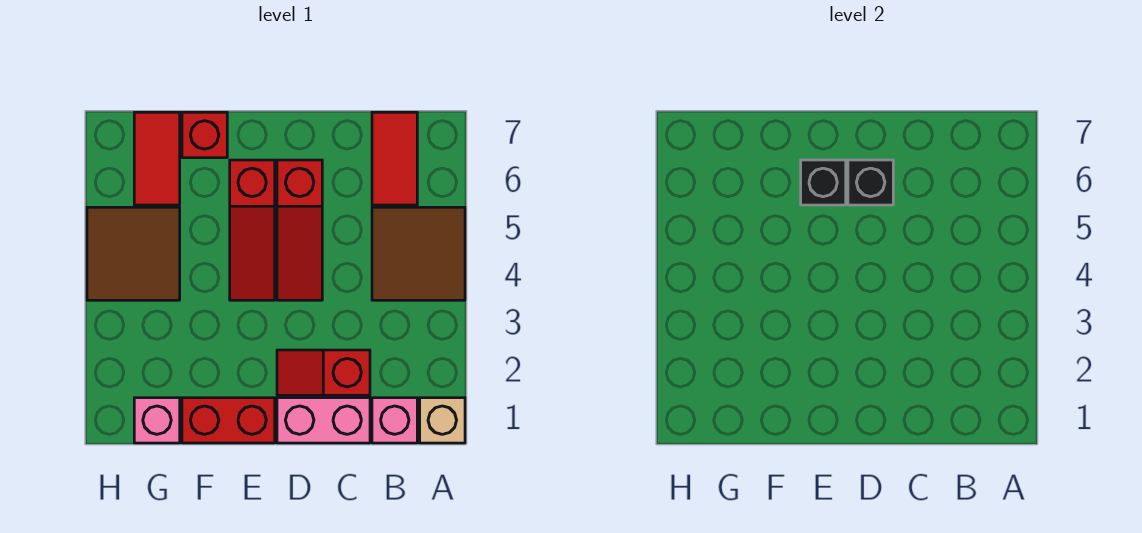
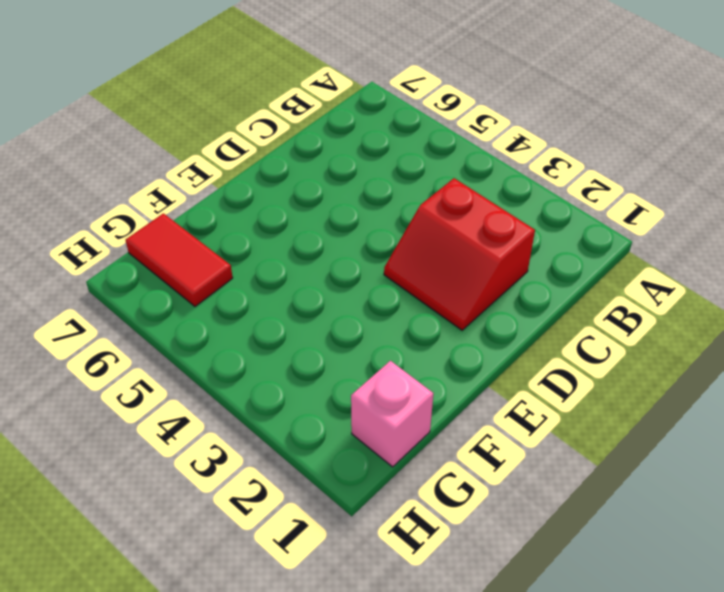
red slope C2:D3 level 1 top C -> red slope C2:D2 level 1 top C
none -> tan brick A1 level 1
none -> brown tile A4:B5 level 1
none -> pink brick B1 level 1

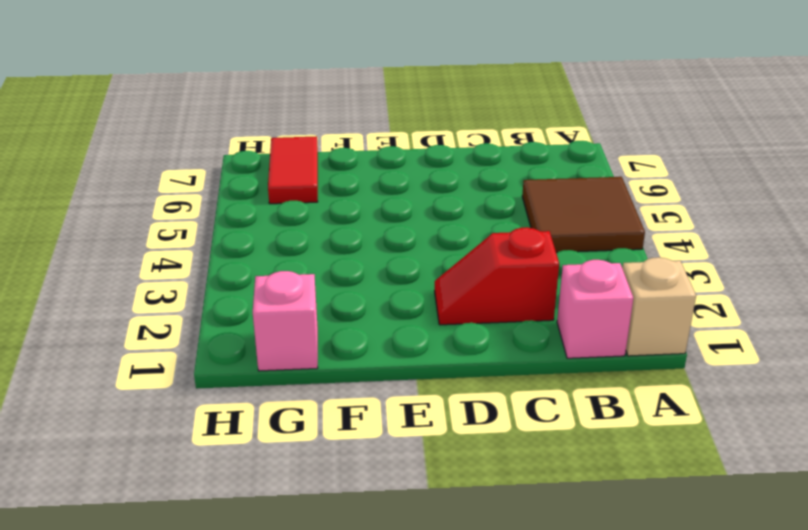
none -> red tile B6:B7 level 1
none -> pink brick C1:D1 level 1
none -> red slope D4:D6 level 1 top 6

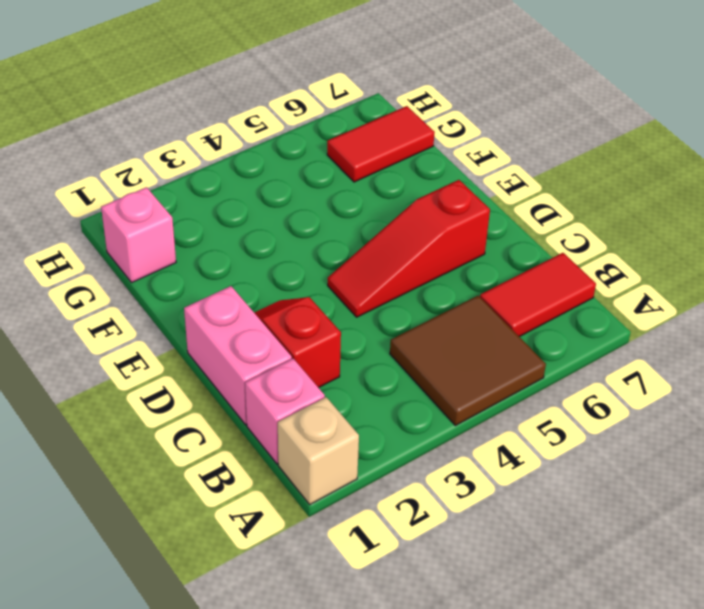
none -> red brick E1:F1 level 1
none -> red slope E4:E6 level 1 top 6
none -> red brick F7 level 1

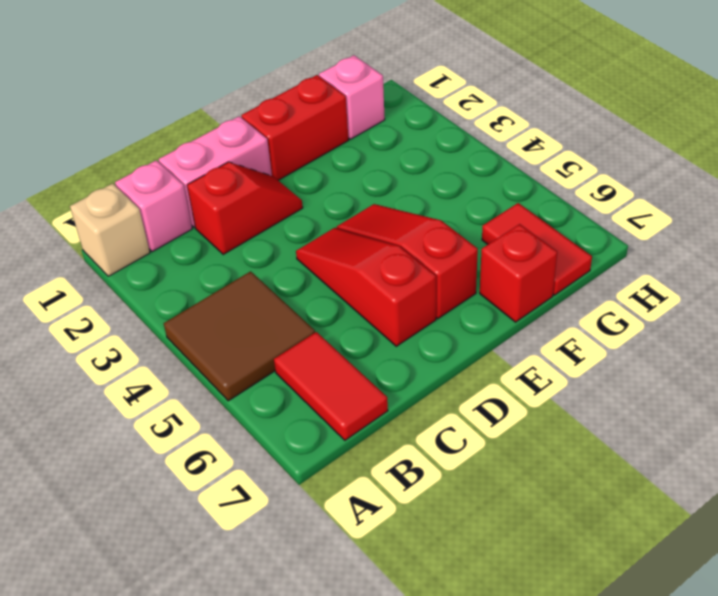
none -> brown tile G4:H5 level 1
none -> black brick D6 level 2
none -> black brick E6 level 2

